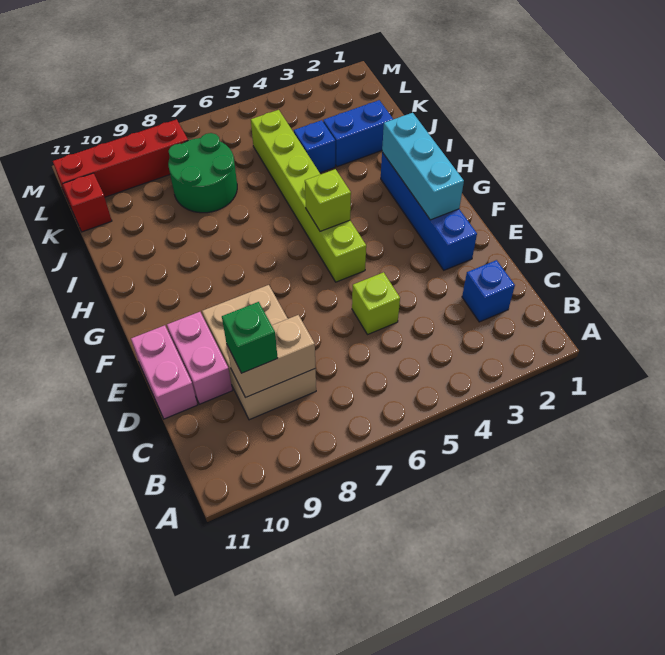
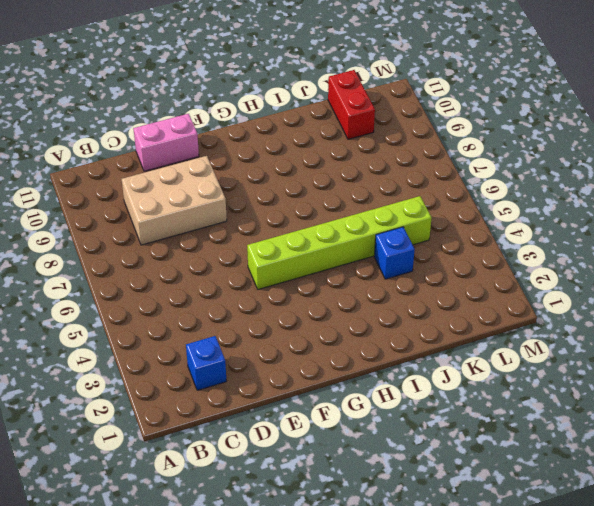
red brick K10:K11 level 1 -> red brick K11 level 1
none -> lime brick D5 level 1
none -> pink brick D10:E10 level 1
none -> blue brick E2:H2 level 1

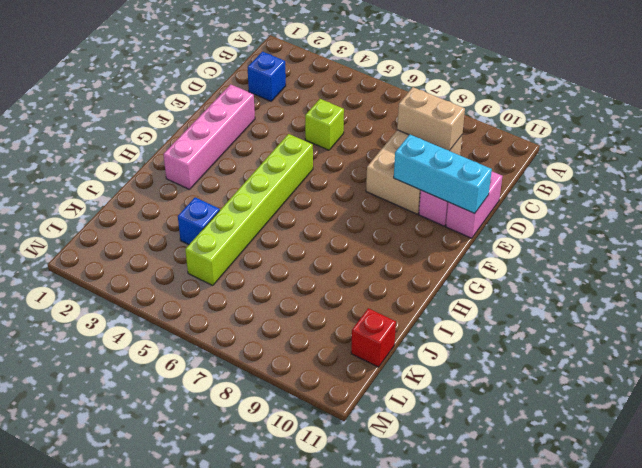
pink brick E2:H2 level 1 -> blue brick E2:H2 level 1
cyan brick E9:E11 level 2 -> cyan brick F2:H2 level 2
none -> blue brick J2:J3 level 1
none -> green round brick J7:K8 level 1
none -> red brick L8:L11 level 1

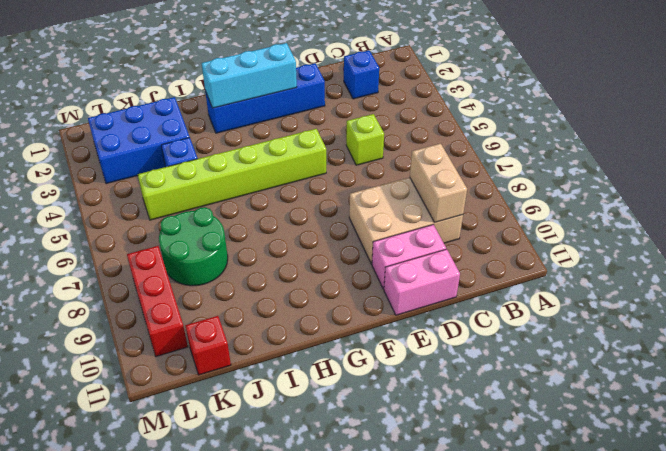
blue brick J2:L3 level 1 -> blue brick J2:J3 level 1
red brick L8:L10 level 1 -> red brick L8:L11 level 1
none -> lime brick G5 level 2
none -> green brick C9 level 3

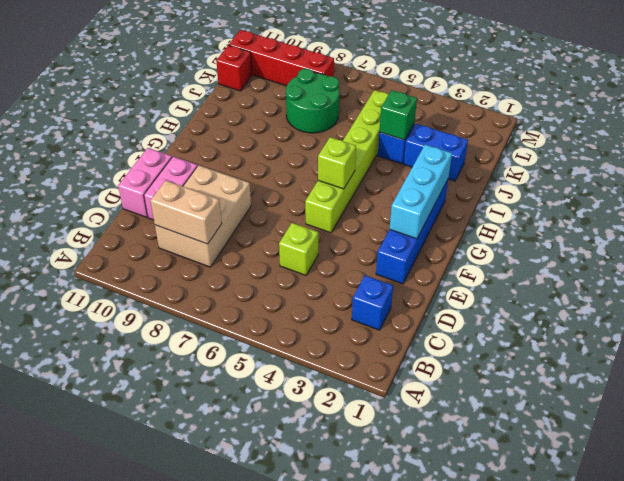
green brick J4 level 2 -> green brick C9 level 3

